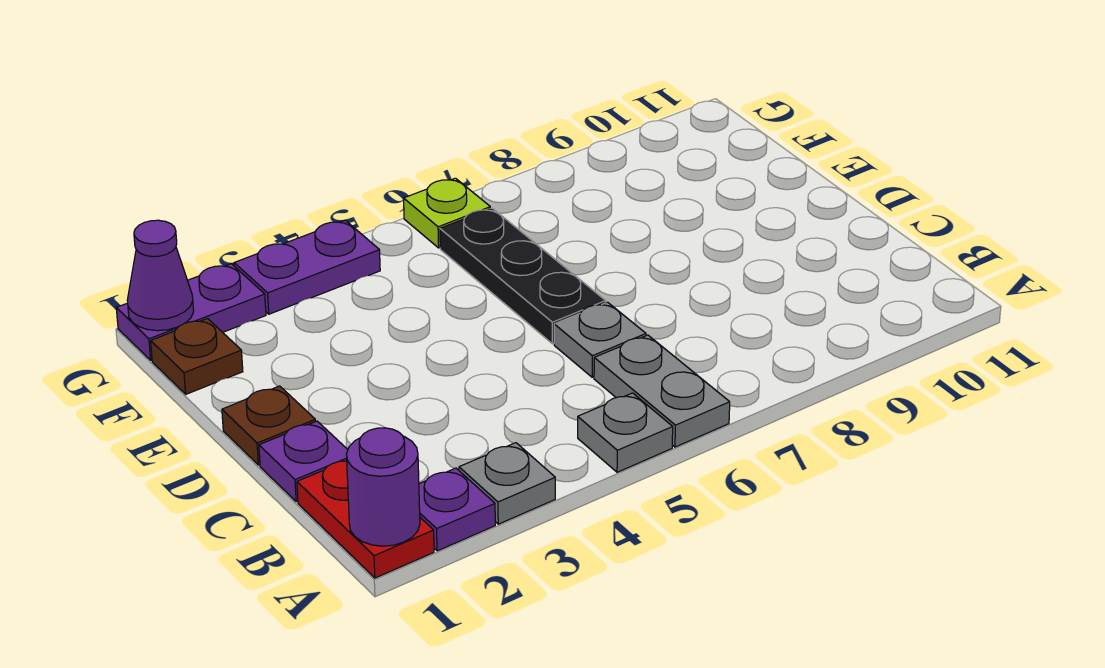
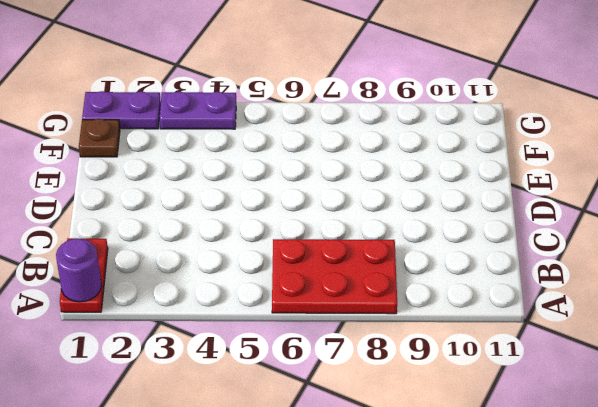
red plate A6:B8 level 1 -> grey plate A6:B6 level 1
none -> purple plate A2 level 1
none -> grey plate A3 level 1
none -> grey plate A5 level 1

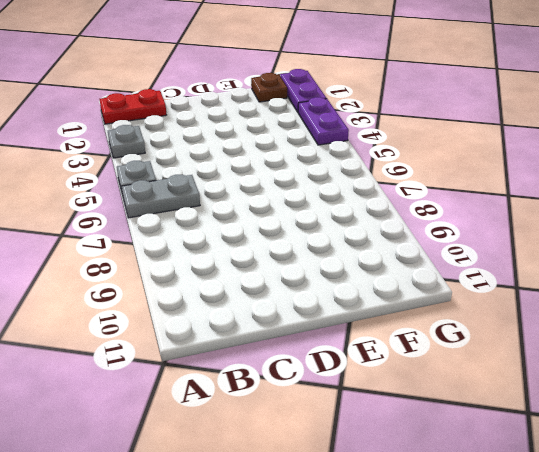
none -> purple plate A2 level 1
none -> purple plate C1 level 1
none -> grey plate C6 level 1

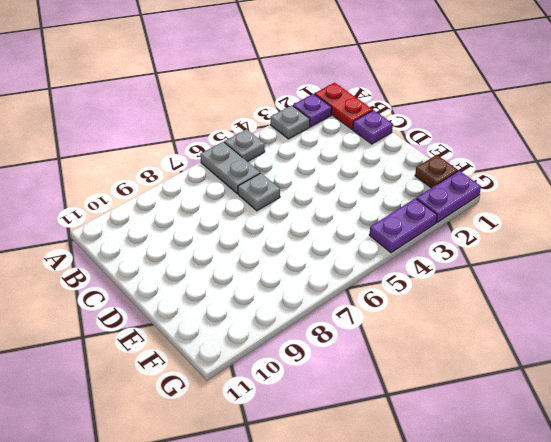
none -> brown plate D1 level 1
none -> black plate D6:F6 level 1
none -> lime plate G6 level 1

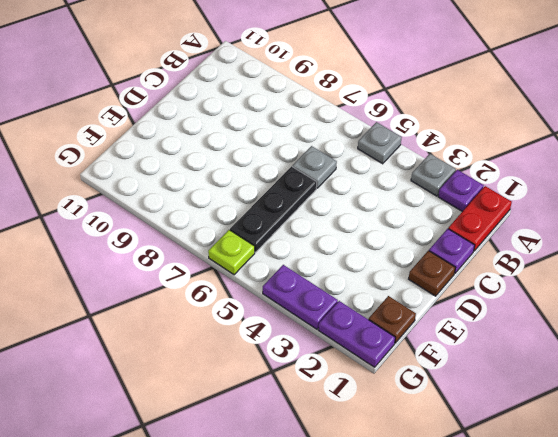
none -> grey plate A6:B6 level 1
none -> purple round brick A1 level 2
none -> purple cone G1 level 2

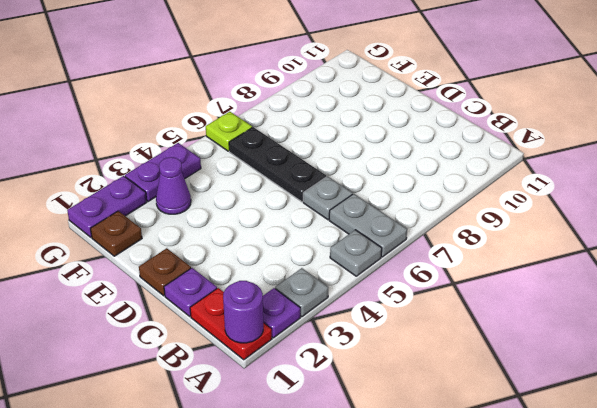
purple cone F3 level 1 -> purple cone G1 level 2

